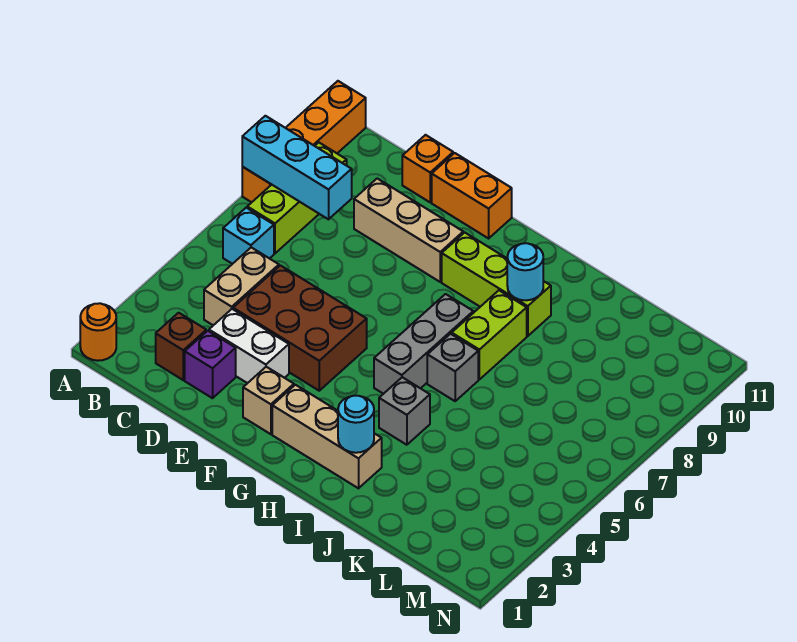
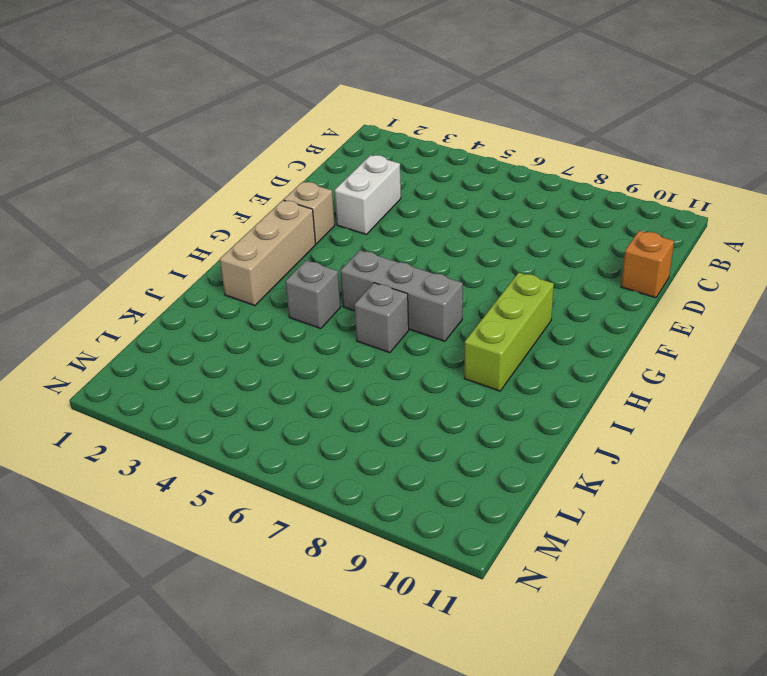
none -> orange round brick A1 level 1
none -> orange brick A8:A11 level 1
none -> cyan brick B6 level 1

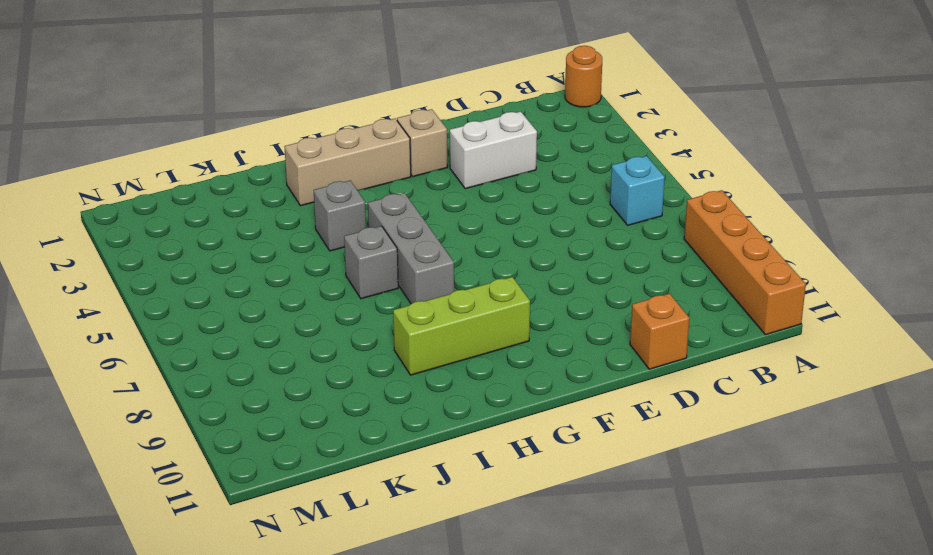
none -> lime brick B7:B9 level 1
none -> brown brick C2 level 1
none -> tan brick C4:C5 level 1

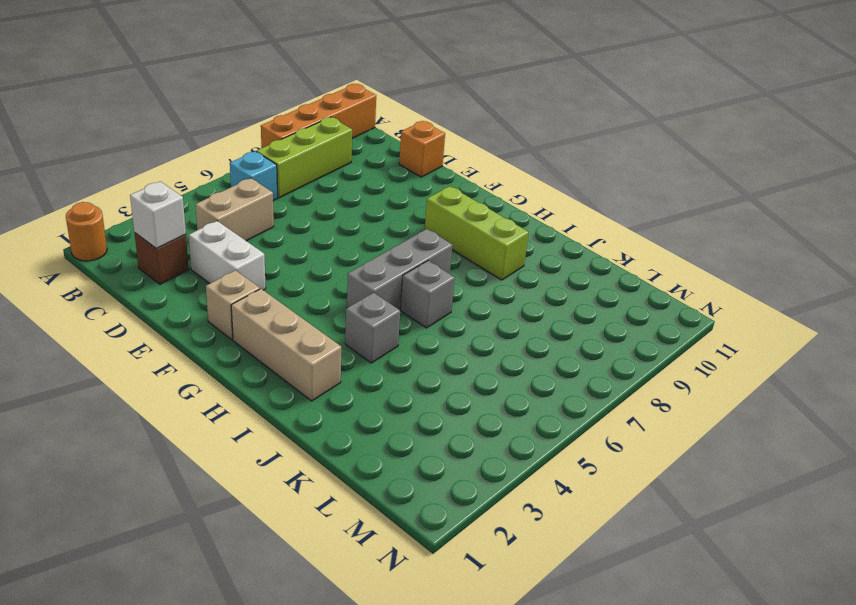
white brick C2 level 2 -> none
none -> purple brick D2 level 1
none -> brown brick D4:F5 level 1
none -> tan brick D9:F9 level 1

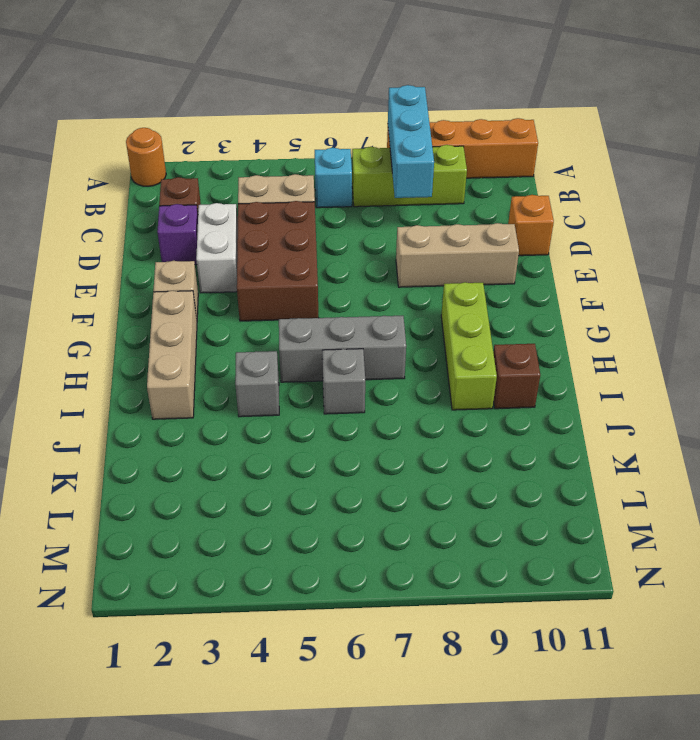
tan brick E8:E10 level 1 -> tan brick D9:F9 level 1
brown brick I10 level 1 -> none
none -> orange brick E11:F11 level 1
none -> lime brick I7:I8 level 1
none -> cyan round brick I2 level 2

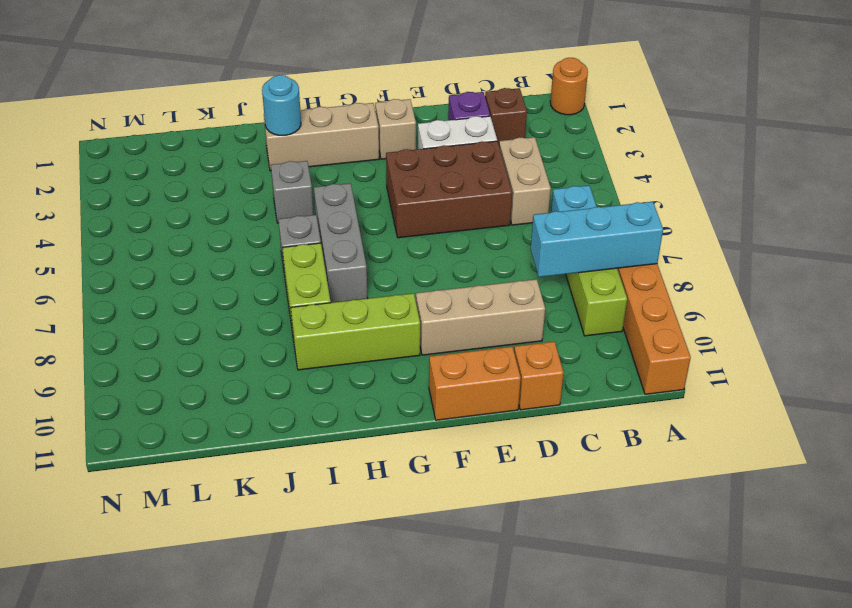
none -> cyan round brick I9 level 2

